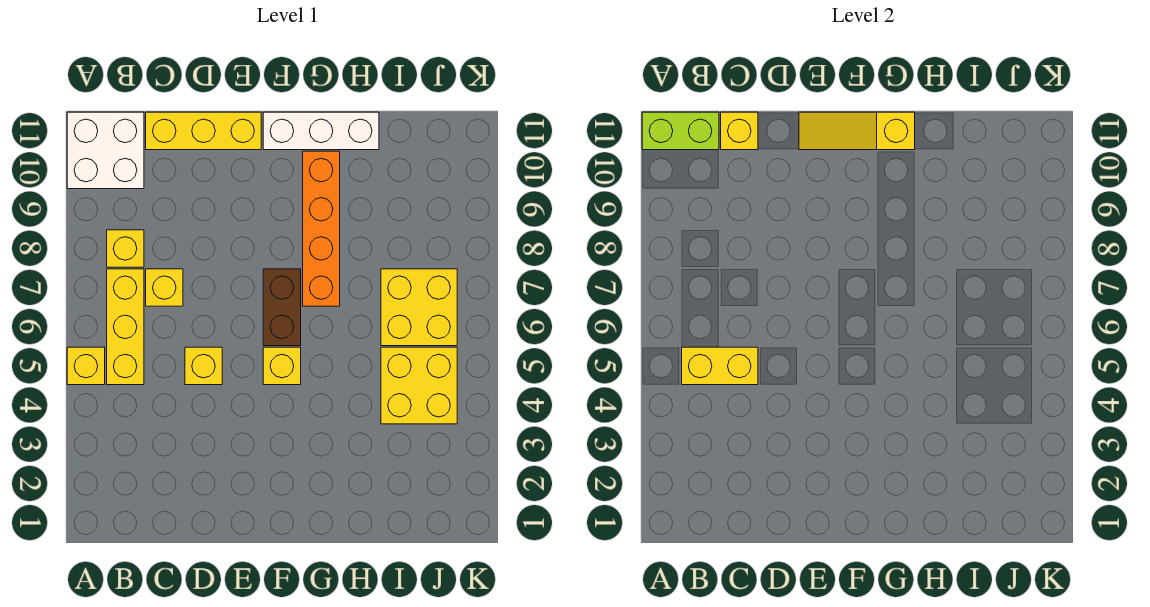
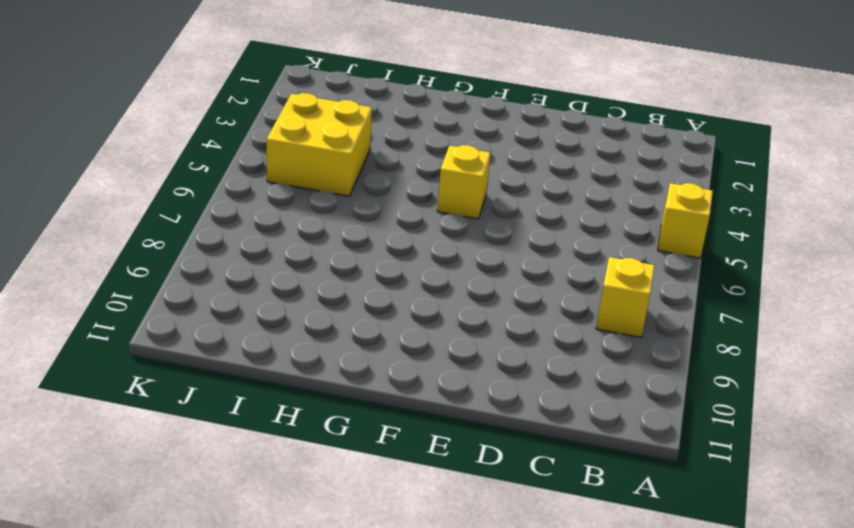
none -> white brick A10:B11 level 1
none -> yellow brick B5:B7 level 1
none -> yellow brick C7 level 1

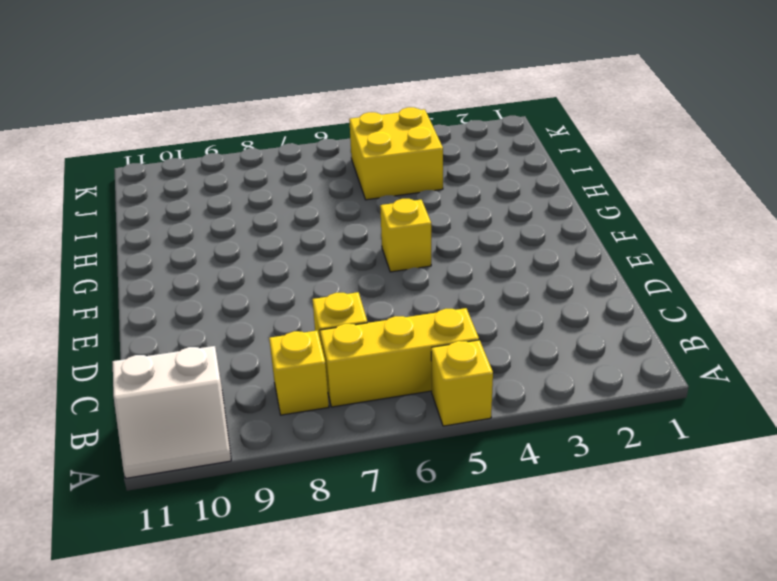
white slope A10:B11 level 1 top B -> white brick A10:B11 level 1
none -> yellow brick C11:E11 level 1
none -> yellow brick D5 level 1
none -> brown brick F6:F7 level 1

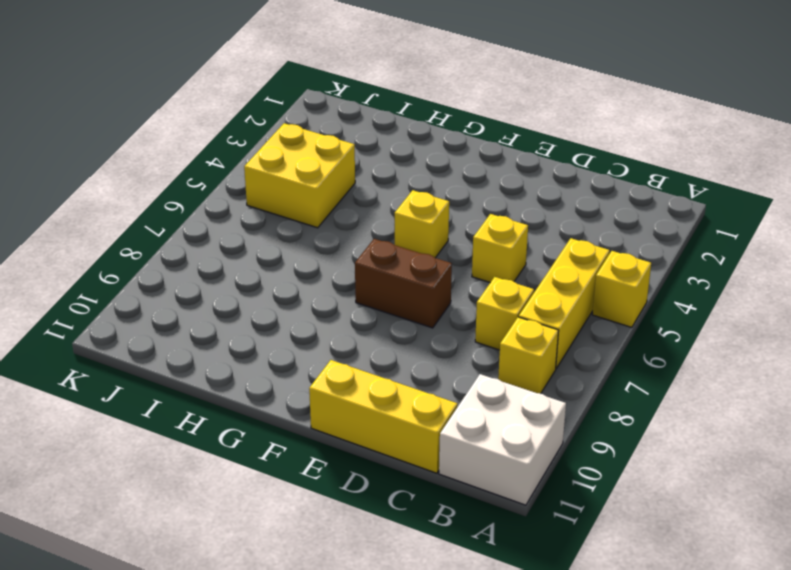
brown brick E7:F7 level 1 -> brown brick F6:F7 level 1
none -> white brick F11:H11 level 1
none -> orange brick G7:G10 level 1
none -> yellow brick I6:J7 level 1

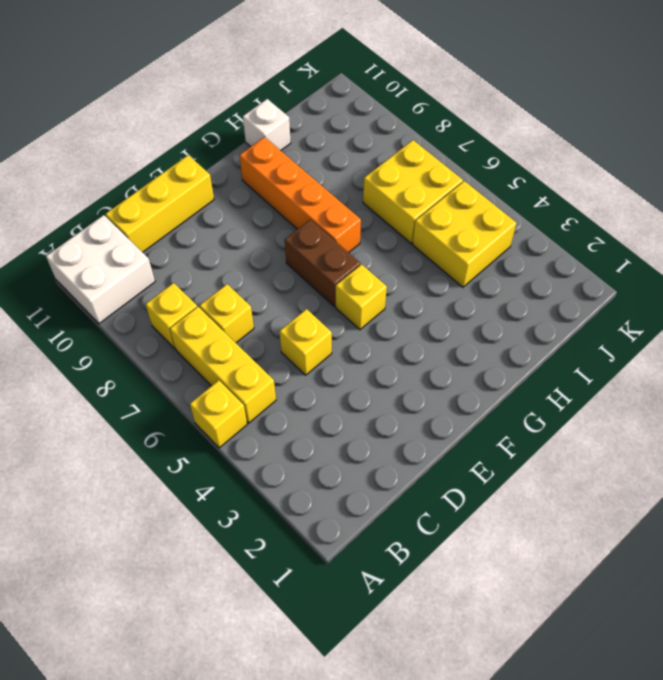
white brick H11 level 1 -> white brick F11:H11 level 1
none -> lime brick A11:B11 level 2
none -> yellow brick B5:C5 level 2
none -> yellow brick C11 level 2

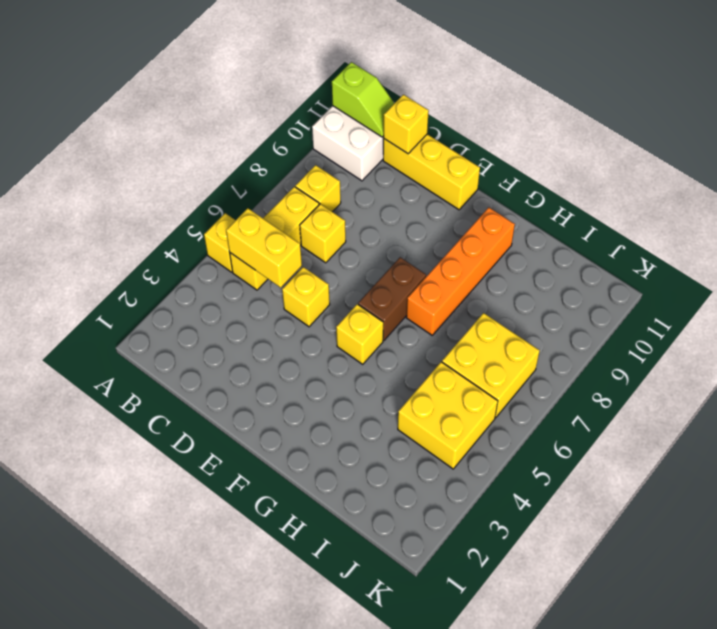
lime slope A11:B11 level 2 top A -> lime brick A11:B11 level 2
none -> white brick F11:H11 level 1
none -> yellow slope E11:G11 level 2 top G

